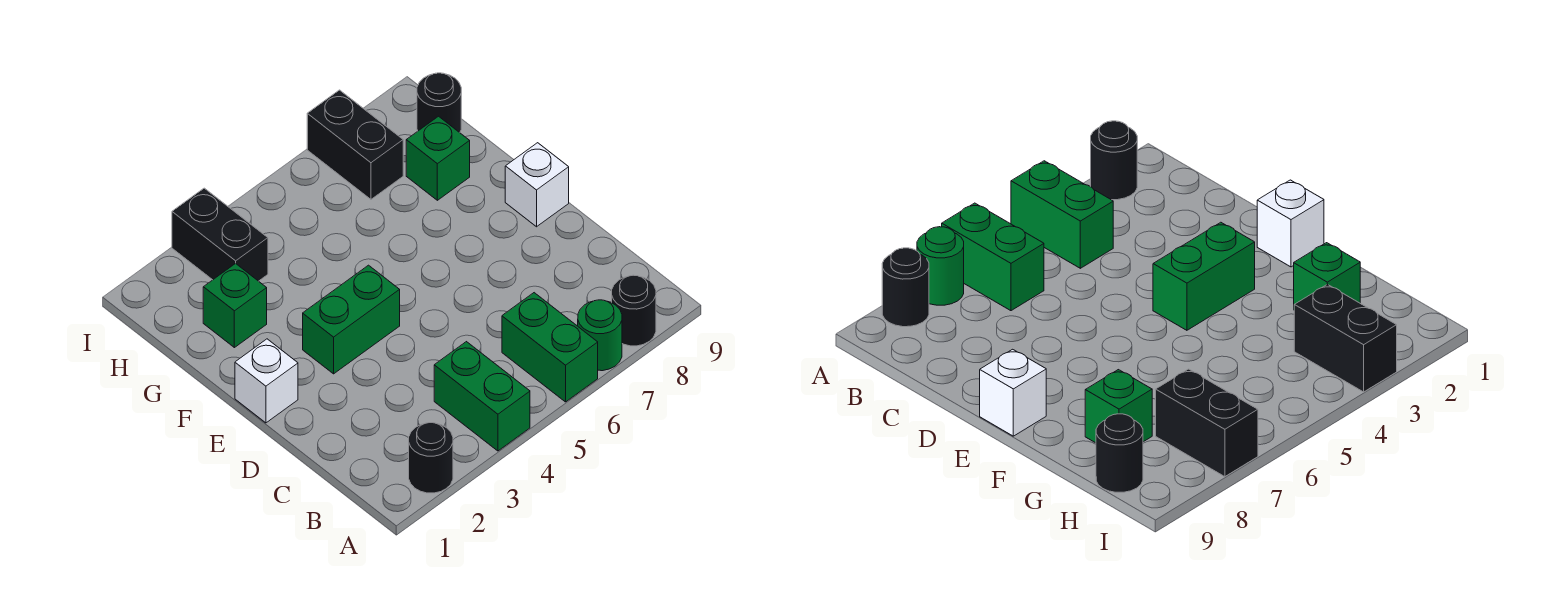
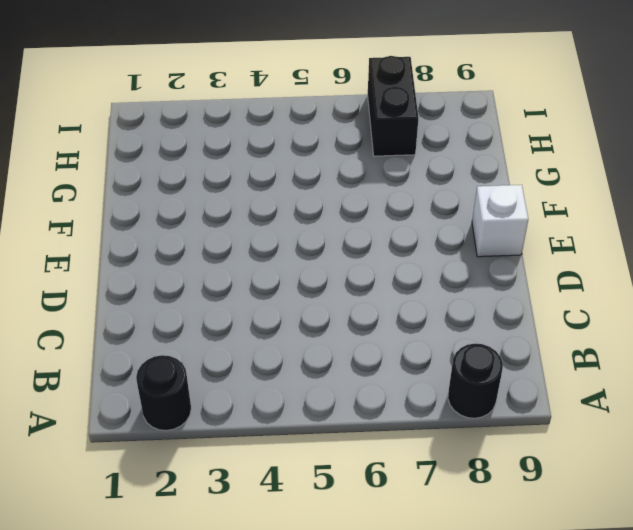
none -> green brick A4:B4 level 1
none -> green brick A6:B6 level 1
none -> green round brick A7 level 1

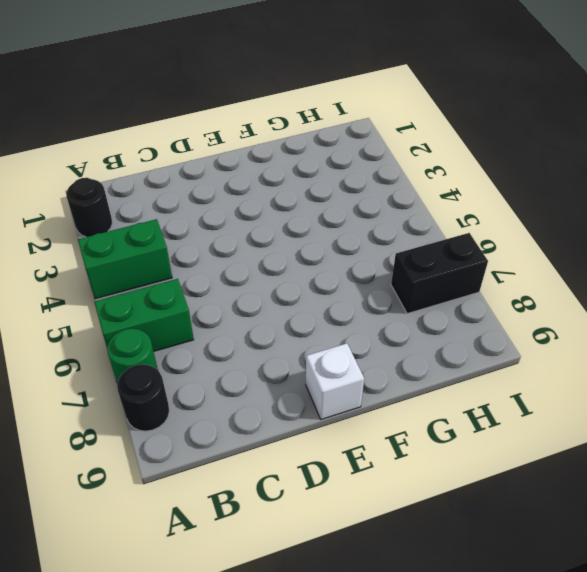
none -> white brick E1 level 1
none -> green brick E3:E4 level 1
none -> green brick G2 level 1

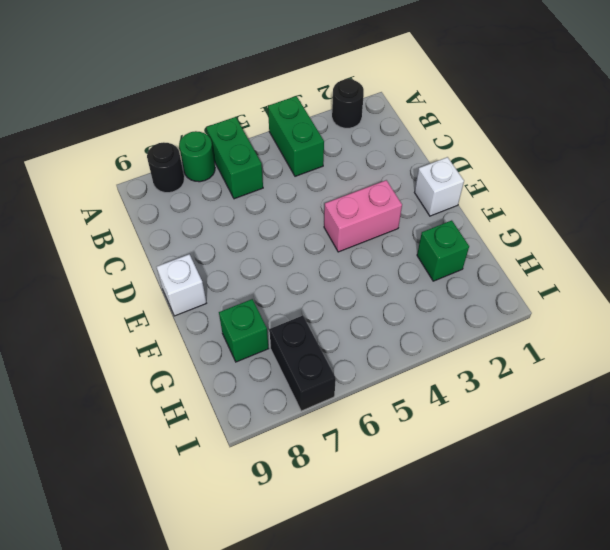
pink brick E3:E4 level 1 -> green brick E3:E4 level 1
none -> black brick H3:I3 level 1
none -> black round brick H9 level 1

